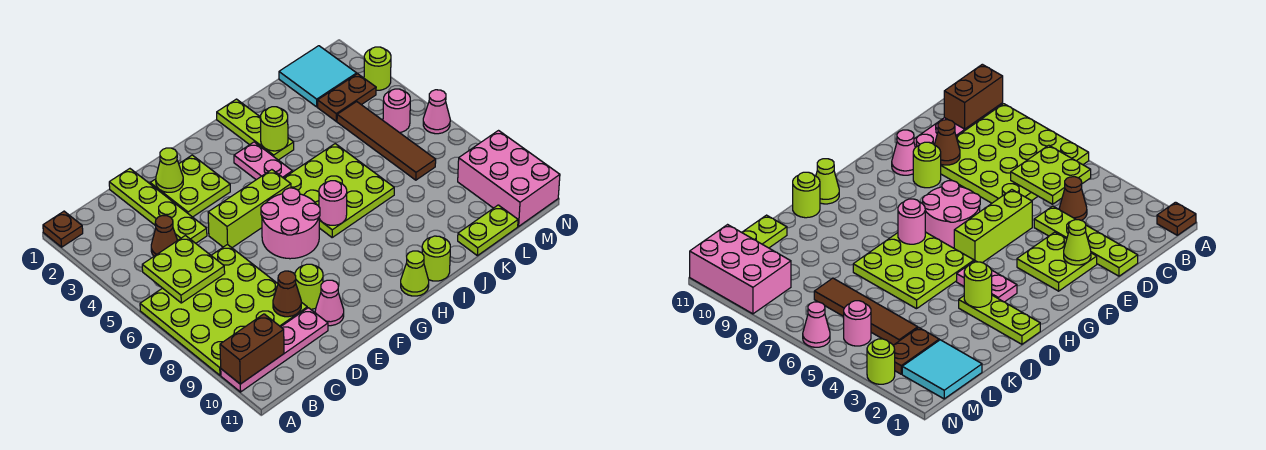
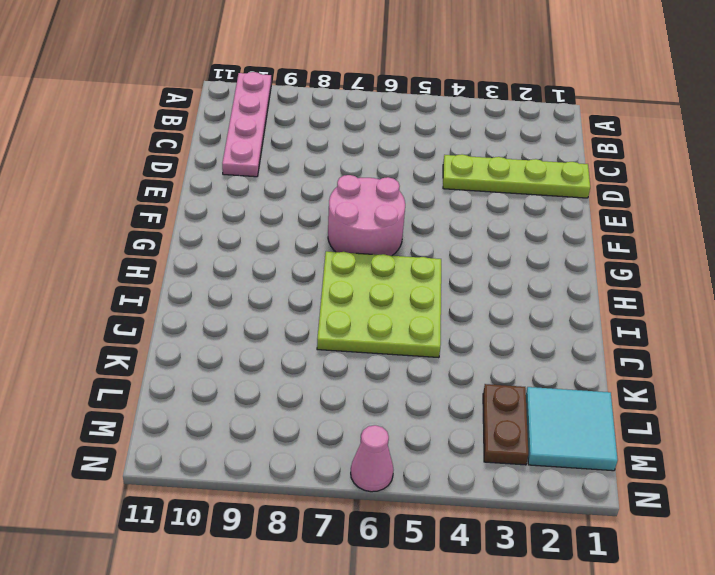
none -> brown plate A1 level 1
none -> lime plate A6:D9 level 1
none -> brown cone C4 level 1

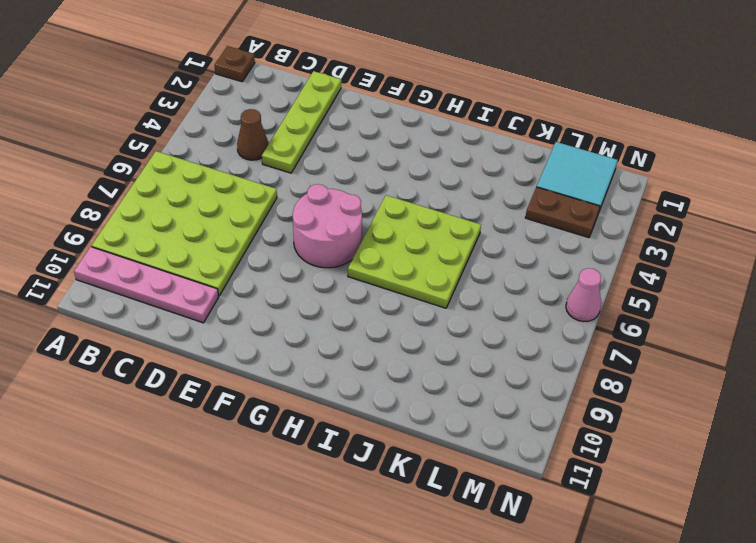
none -> lime plate E2:F3 level 1
none -> lime brick E5:G5 level 1
none -> lime round brick E9 level 1

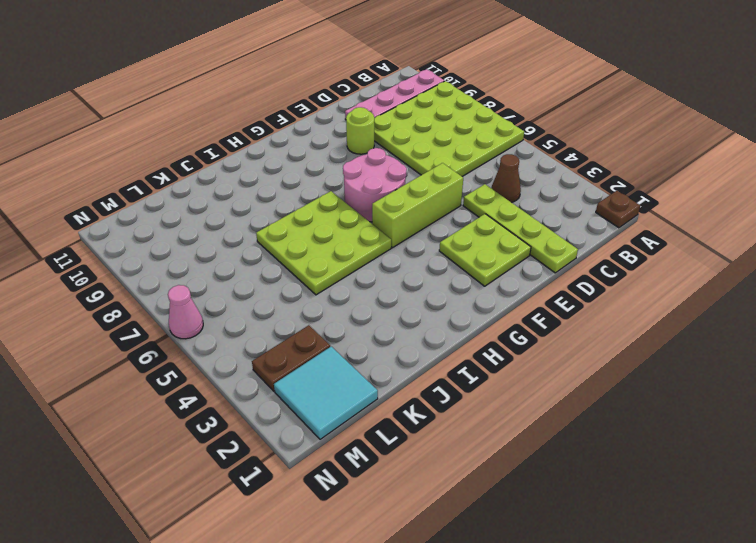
none -> pink cone E10 level 1
none -> pink plate H3:H4 level 1
none -> lime cone H11 level 1

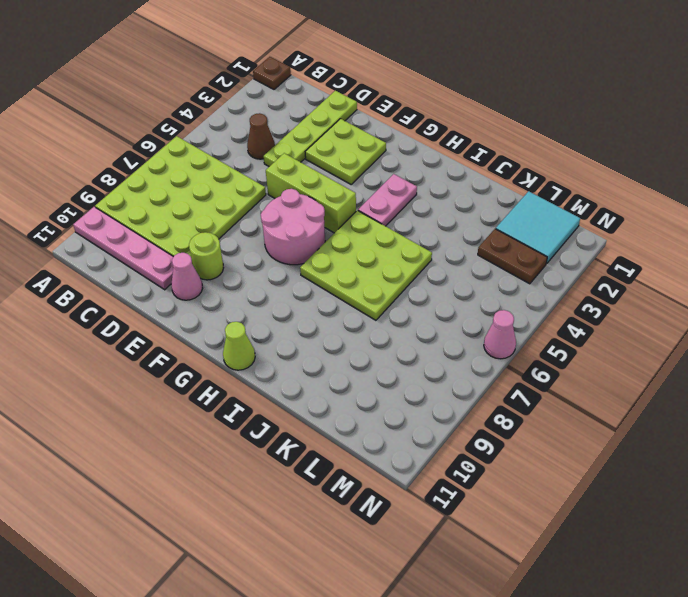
none -> lime plate I1:I3 level 1
none -> lime round brick I11 level 1
none -> lime plate K11:L11 level 1

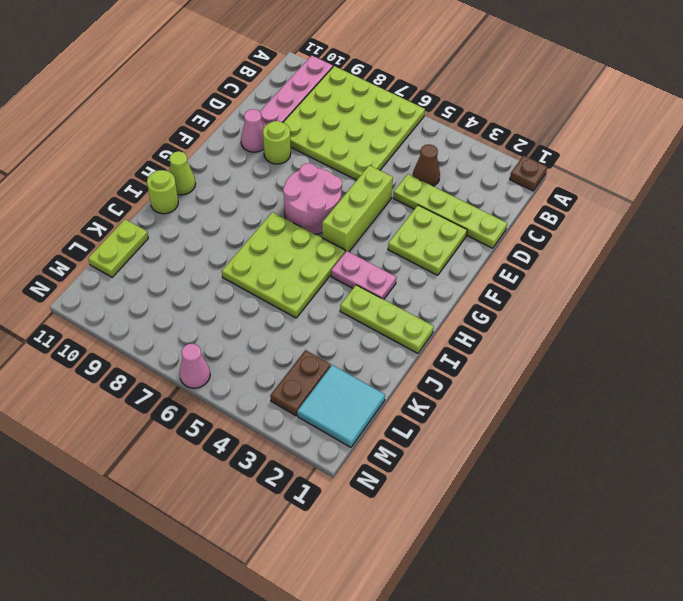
none -> brown tile L4:L7 level 1
none -> pink round brick M5 level 1
none -> pink brick M9:N11 level 1

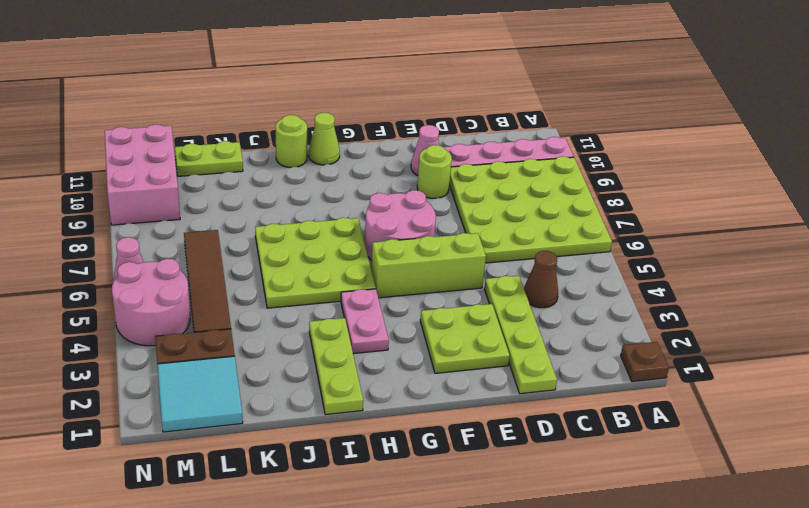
pink round brick M4:N5 level 1 -> pink round brick M5 level 1
none -> lime round brick N3 level 1
none -> brown brick A10:B10 level 2
none -> lime plate B5:C6 level 2

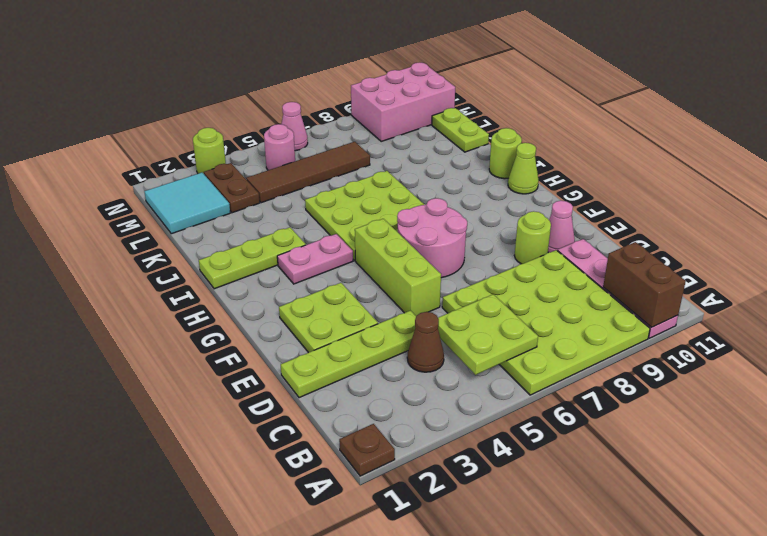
none -> brown cone D9 level 2
none -> lime cone E2 level 2
none -> pink round brick H7 level 2

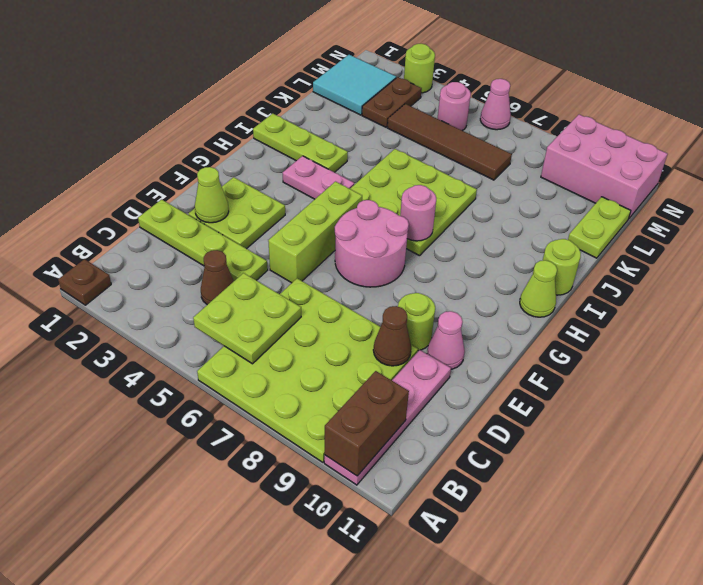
none -> lime round brick I3 level 2

